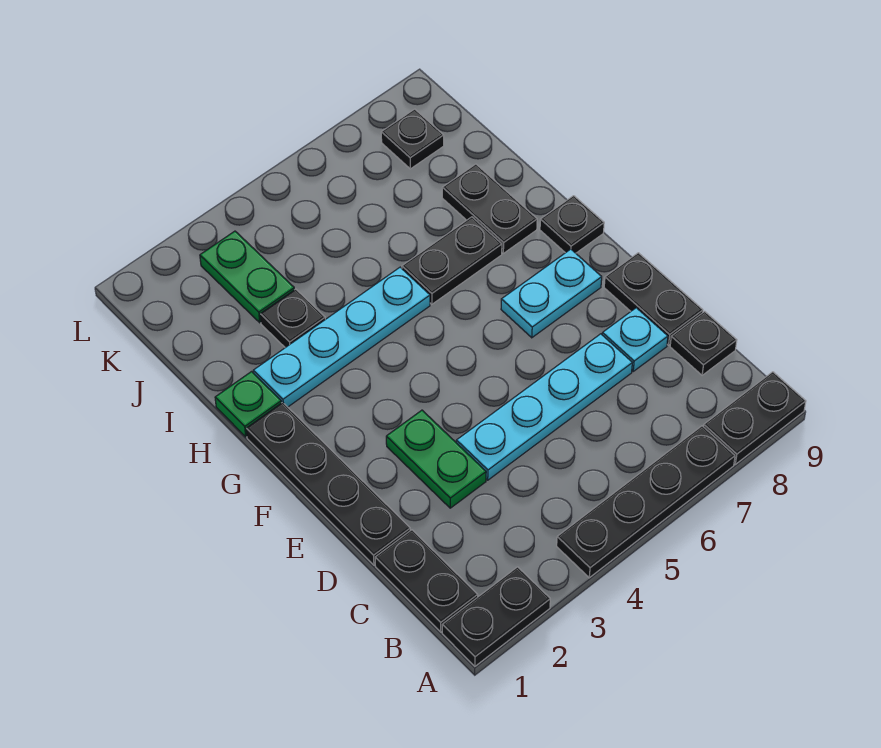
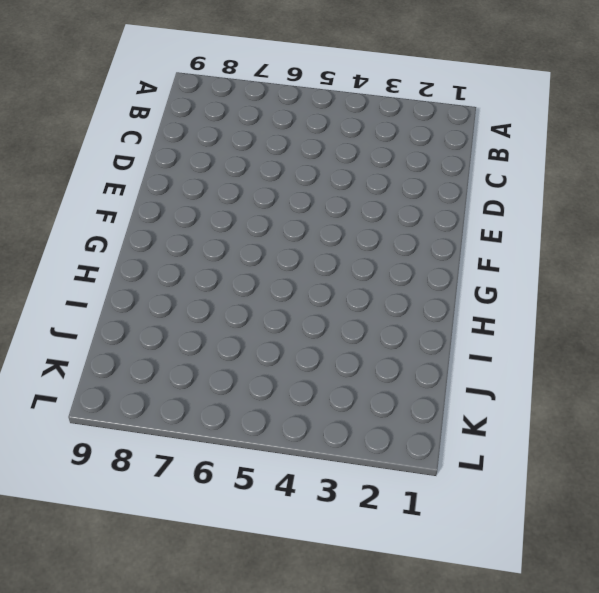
none -> black plate A1:A2 level 1
none -> black plate A4:A7 level 1
none -> black plate A8:A9 level 1

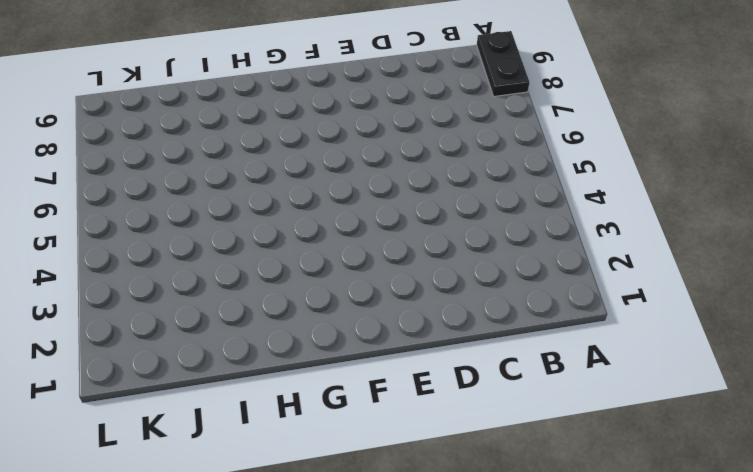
none -> black plate A1:A2 level 1
none -> black plate A4:A7 level 1
none -> black plate B1:C1 level 1

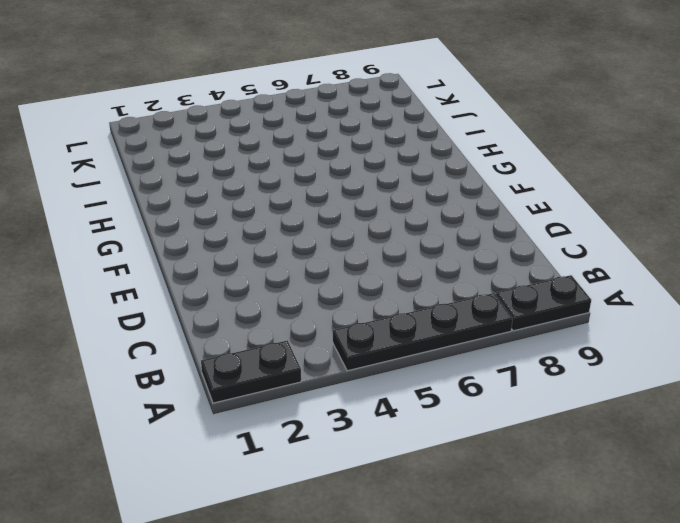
none -> black plate B1:C1 level 1
none -> black plate C9 level 1
none -> black plate D1:G1 level 1

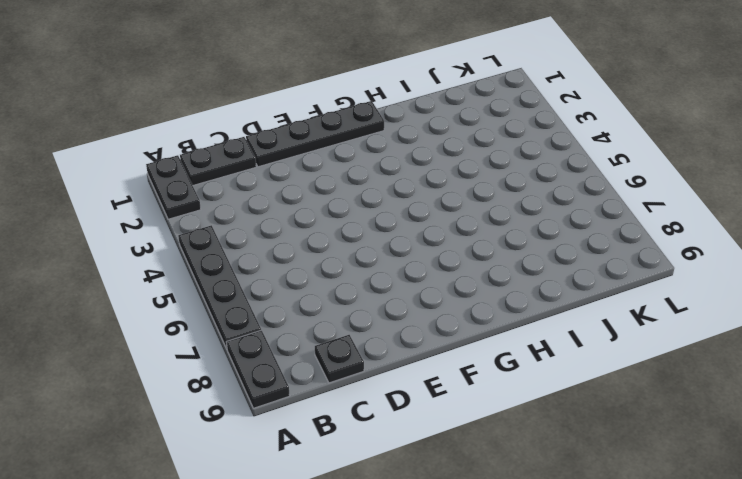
none -> green plate D3:E3 level 1
none -> cyan plate D4:D7 level 1
none -> cyan plate D8 level 1

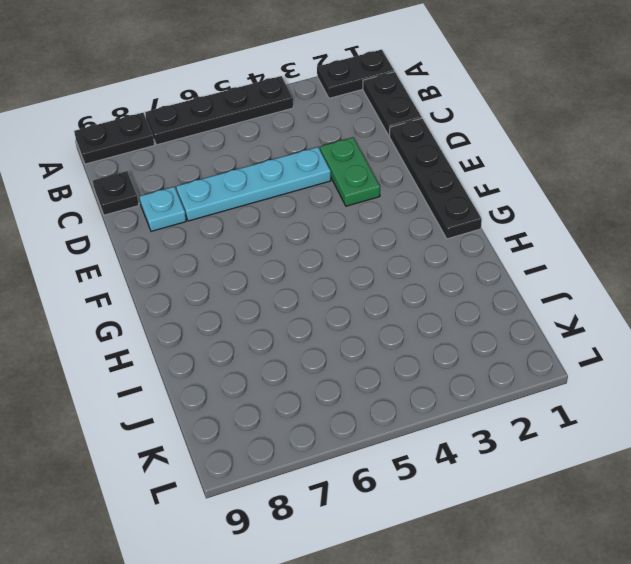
none -> black plate D9:E9 level 1
none -> cyan plate F7:F8 level 1
none -> black plate G9 level 1

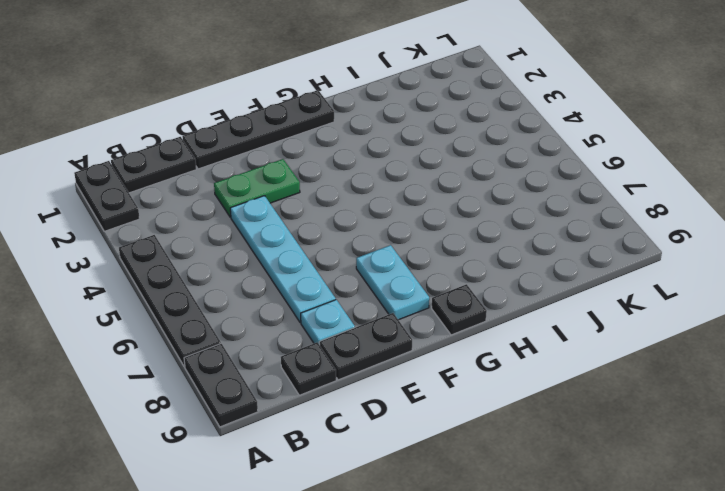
none -> green plate H1 level 1
none -> cyan plate H2:H5 level 1
none -> black plate H6:H7 level 1

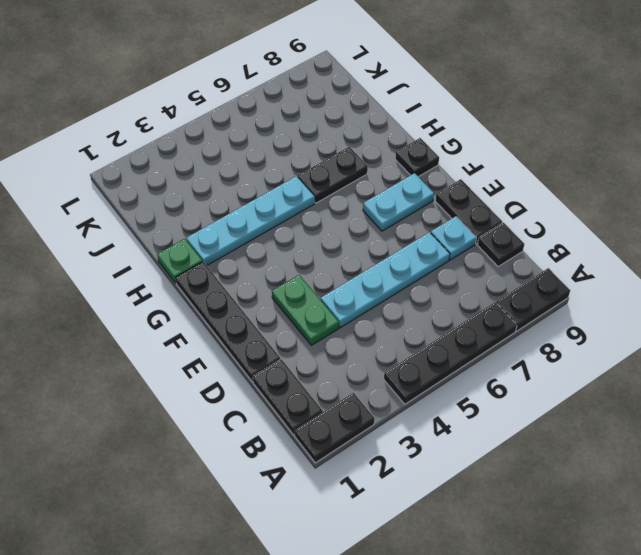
none -> black plate H8:I8 level 1
none -> black plate I3 level 1
none -> green plate J3:K3 level 1

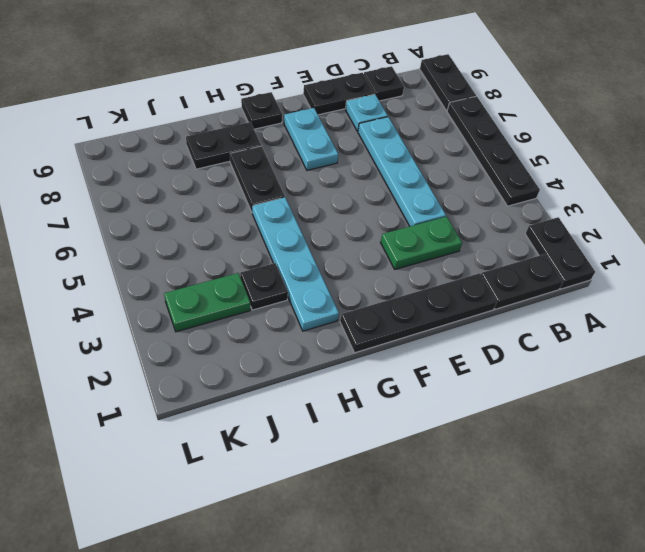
none -> green plate H1 level 1
none -> black plate K8 level 1

